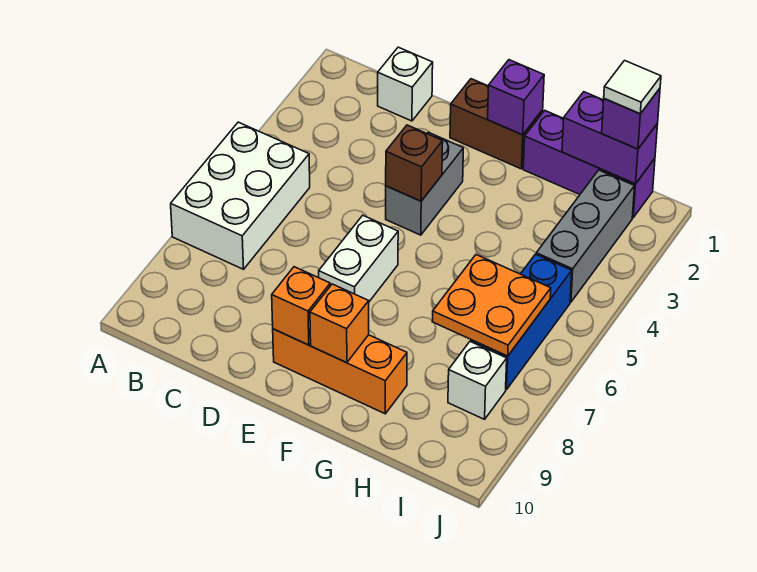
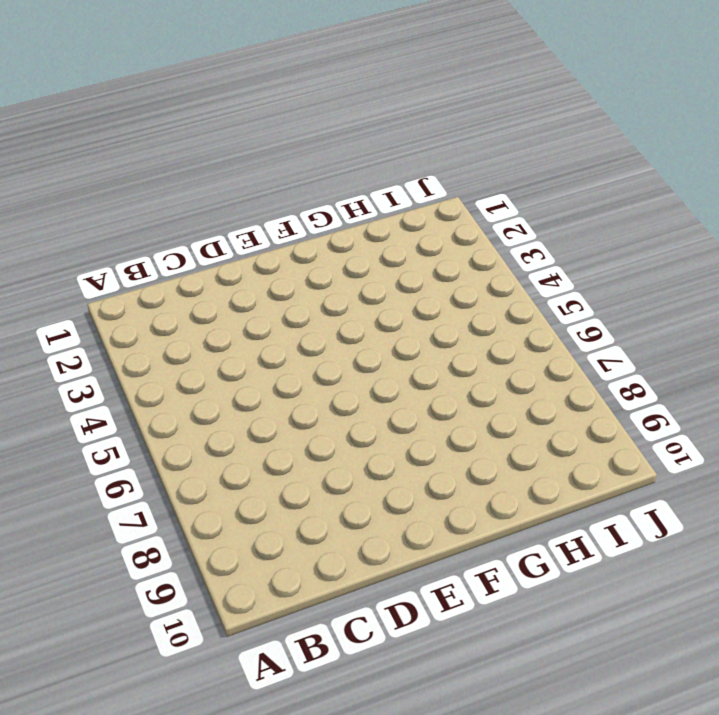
none -> white brick A5:B7 level 1
none -> white brick C1 level 1
none -> brown brick E1:F1 level 1

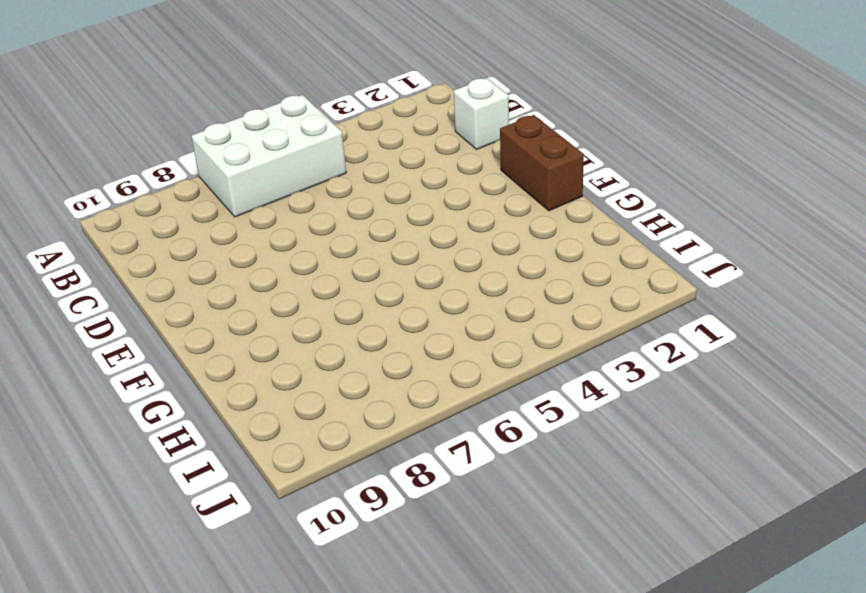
none -> grey brick E3:E4 level 1
none -> white brick E6:E7 level 1
none -> orange brick E9:G9 level 1

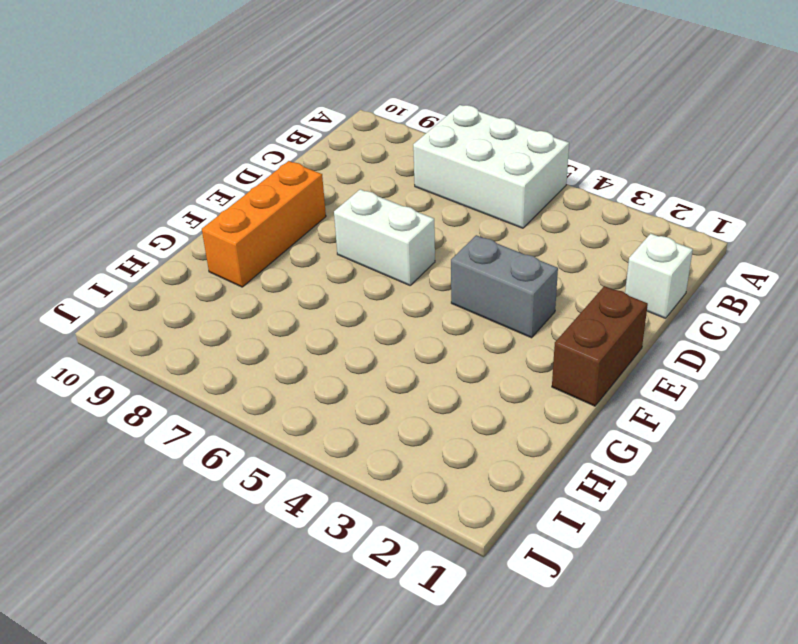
none -> purple brick G1:I1 level 1
none -> grey brick I2:I4 level 1
none -> blue brick I5:I7 level 1

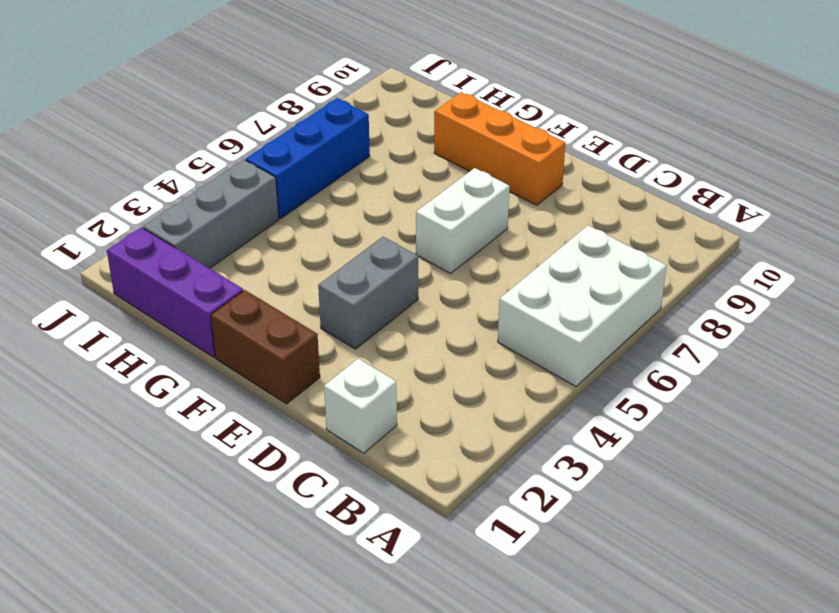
none -> white brick I8 level 1
none -> brown brick E4 level 2
none -> orange brick E9 level 2

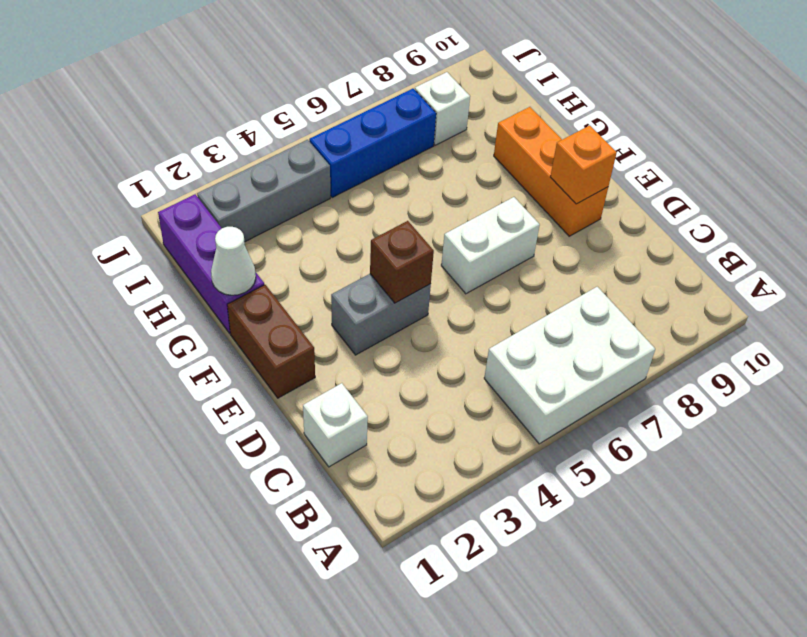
white cone G1 level 2 -> none
none -> purple brick F1 level 2
none -> orange brick F9 level 2
none -> purple brick H1:I1 level 2

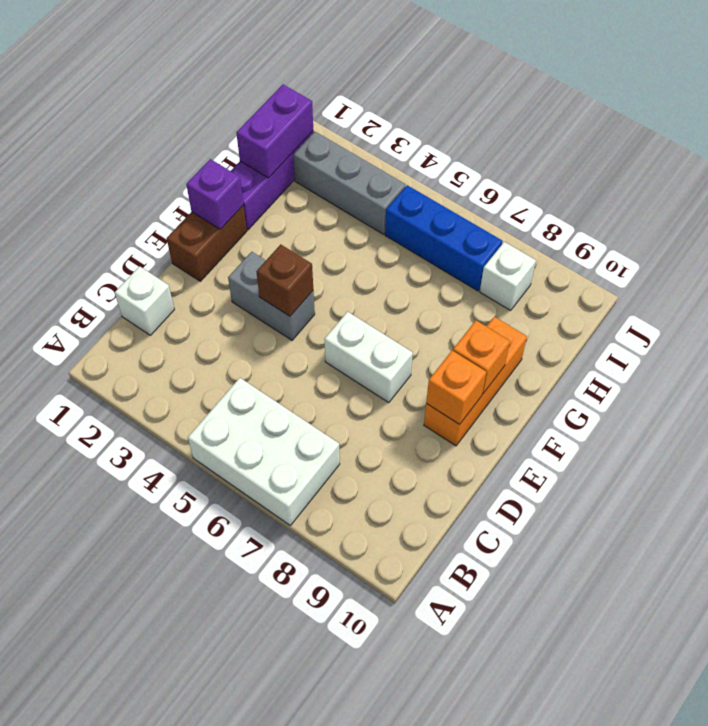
none -> orange plate H6:I7 level 2
none -> purple brick I1 level 3
none -> white tile I1 level 4

